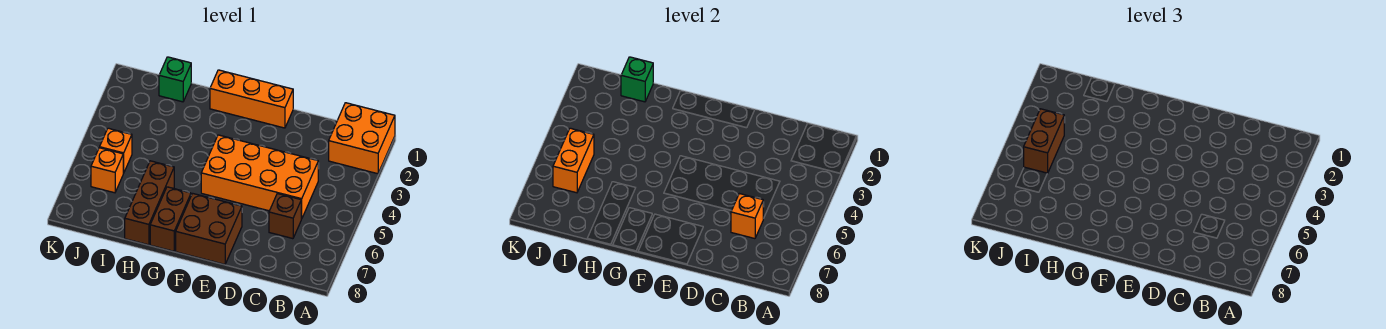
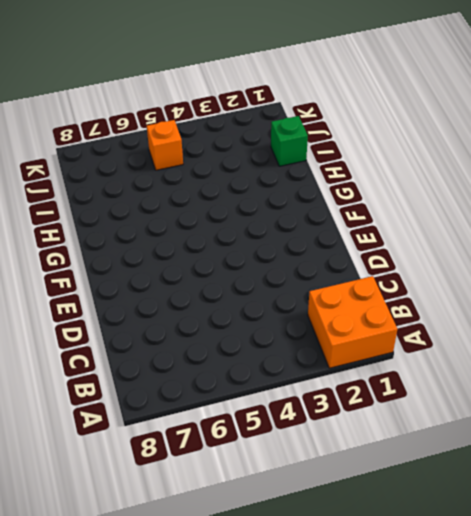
none -> orange brick C4:F5 level 1
none -> brown brick C6 level 1
none -> orange brick E1:G1 level 1

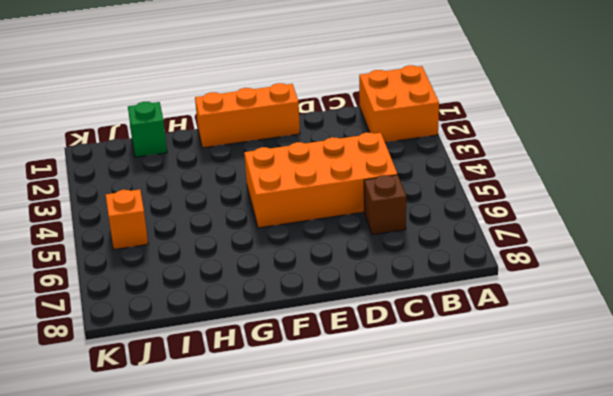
none -> brown brick E7:F8 level 1
none -> brown brick G7:G8 level 1
none -> brown brick H6:H8 level 1

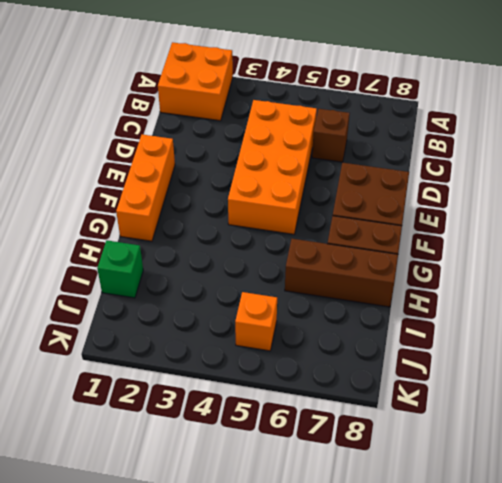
none -> orange brick J6 level 1
none -> orange brick C6 level 2
none -> green brick I1 level 2

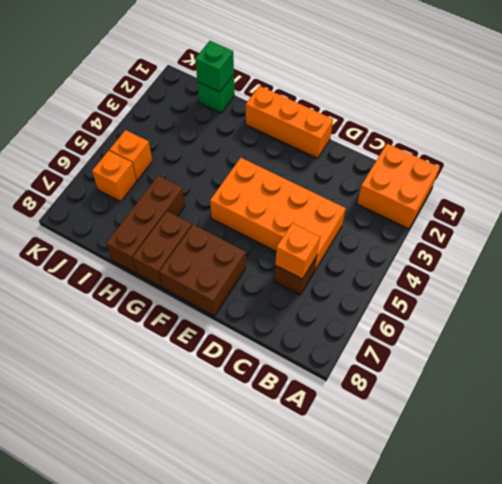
none -> orange brick J5:J6 level 2
none -> brown brick J4:J5 level 3

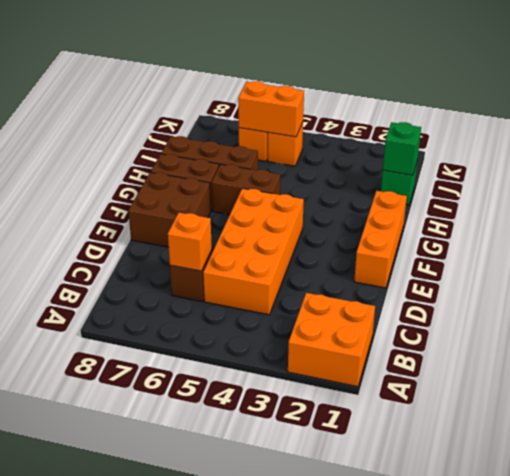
brown brick G5:G6 level 1 -> brown brick J4:J5 level 3

